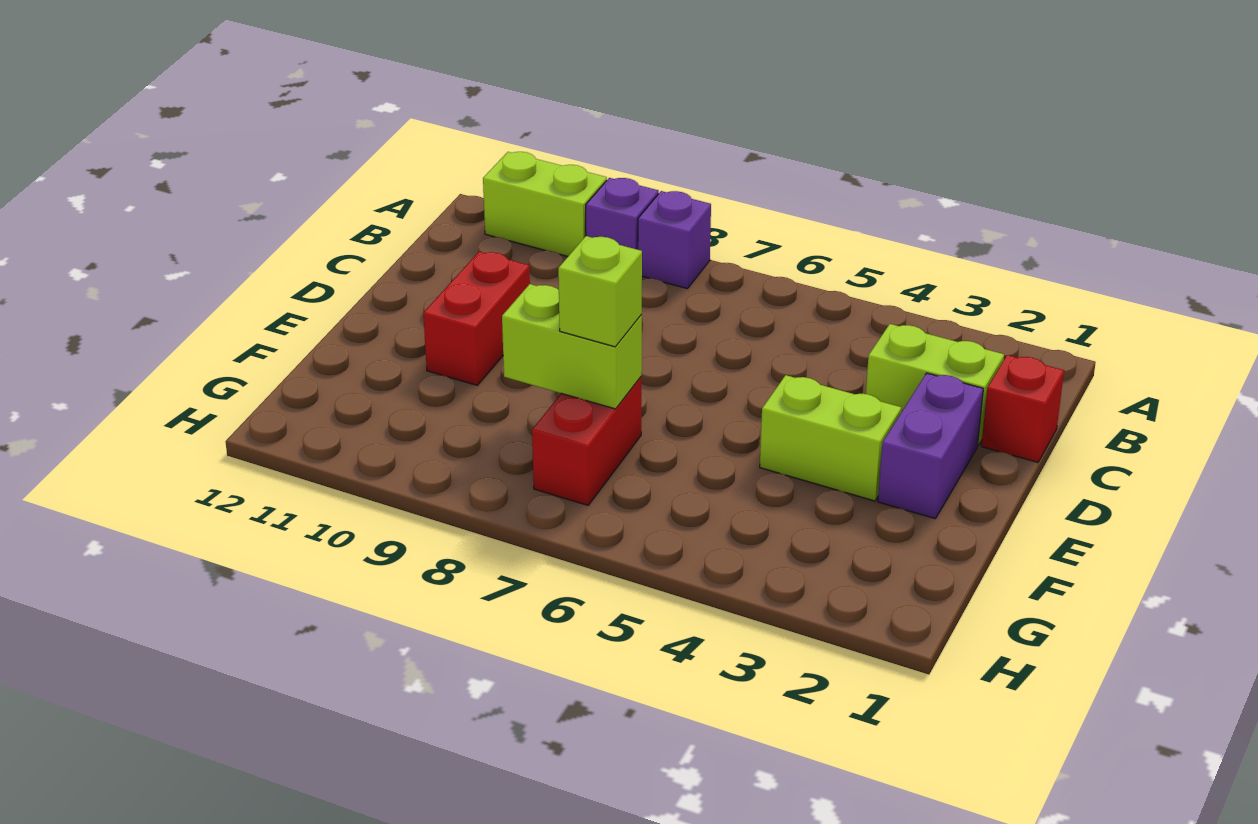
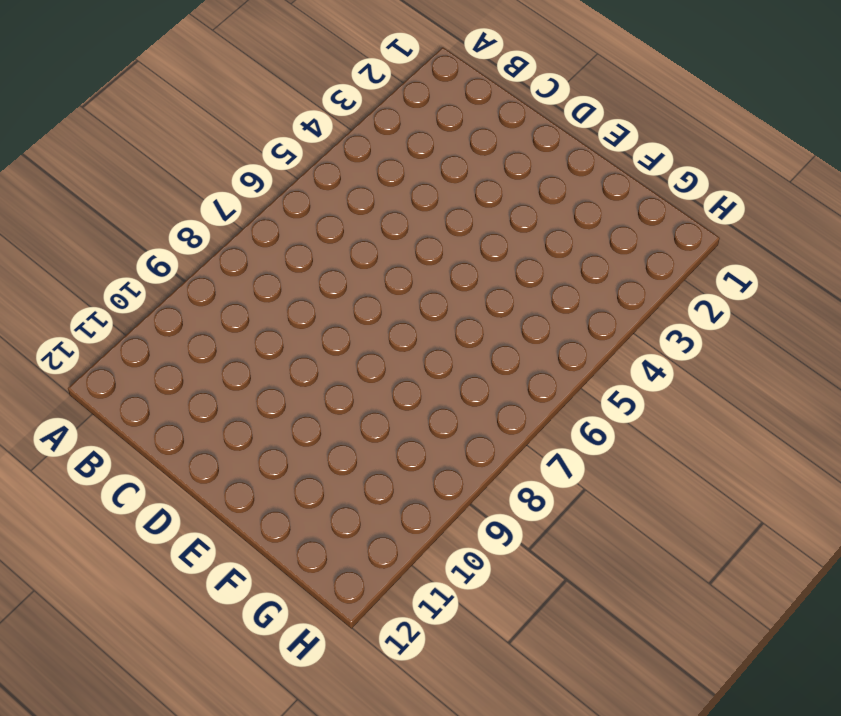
none -> purple brick A8 level 1
none -> purple brick A9 level 1

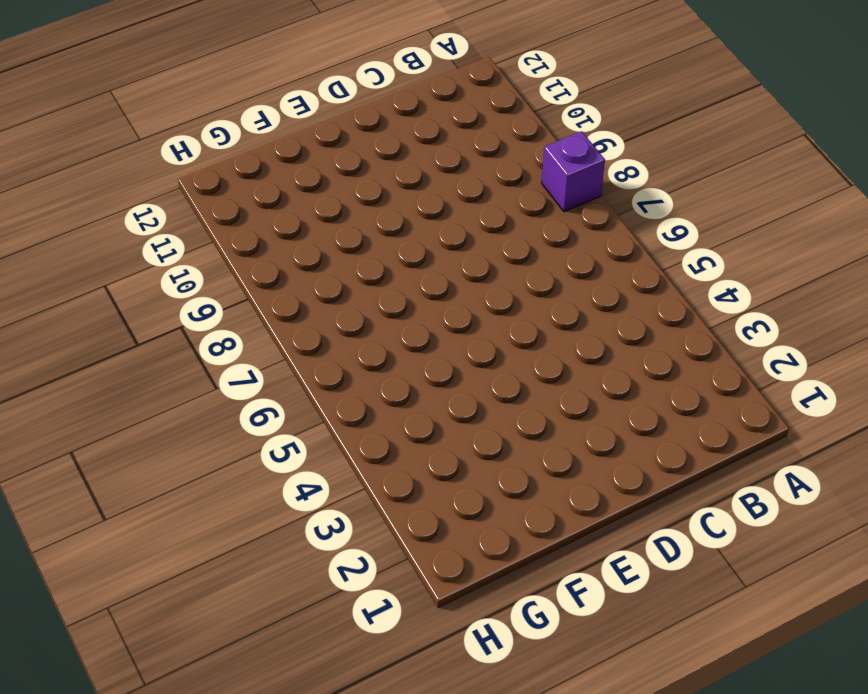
none -> purple brick A9 level 1
none -> lime brick A10:A11 level 1

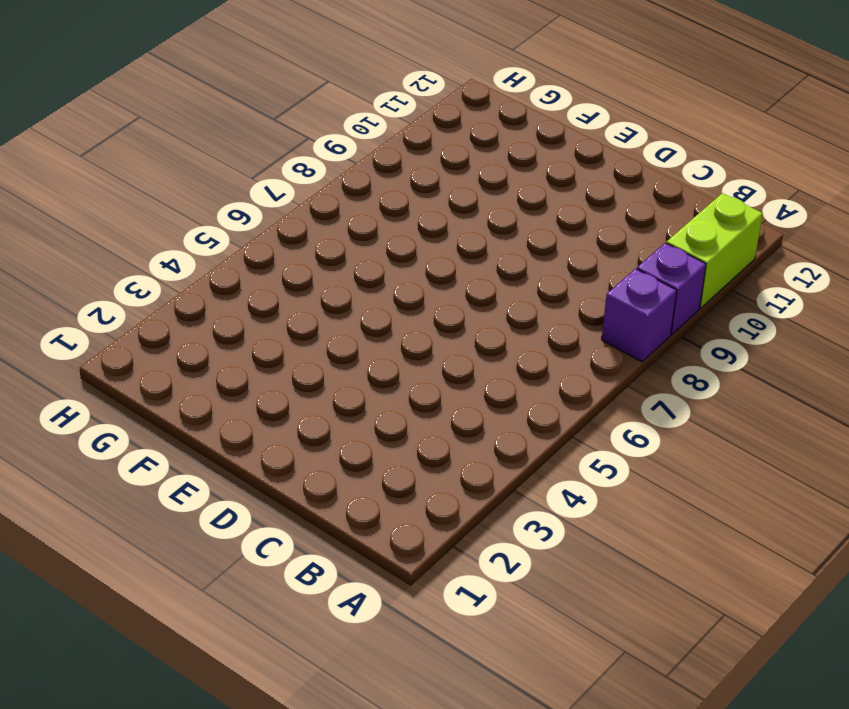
none -> red brick C1 level 1
none -> lime brick C2:C3 level 1

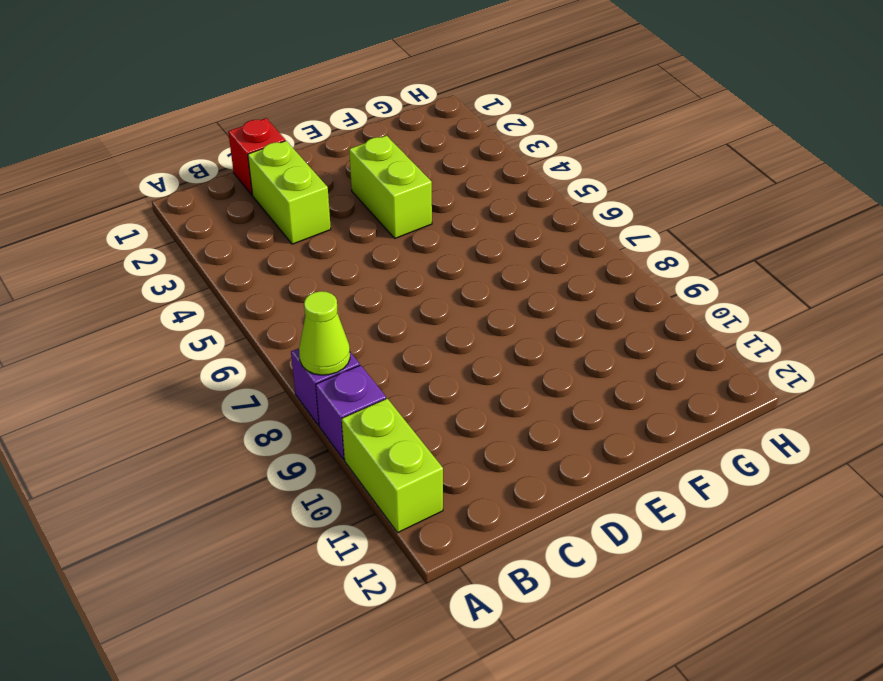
lime cone A8 level 2 -> none
none -> purple brick D2:E2 level 1
none -> red brick D10:E10 level 1

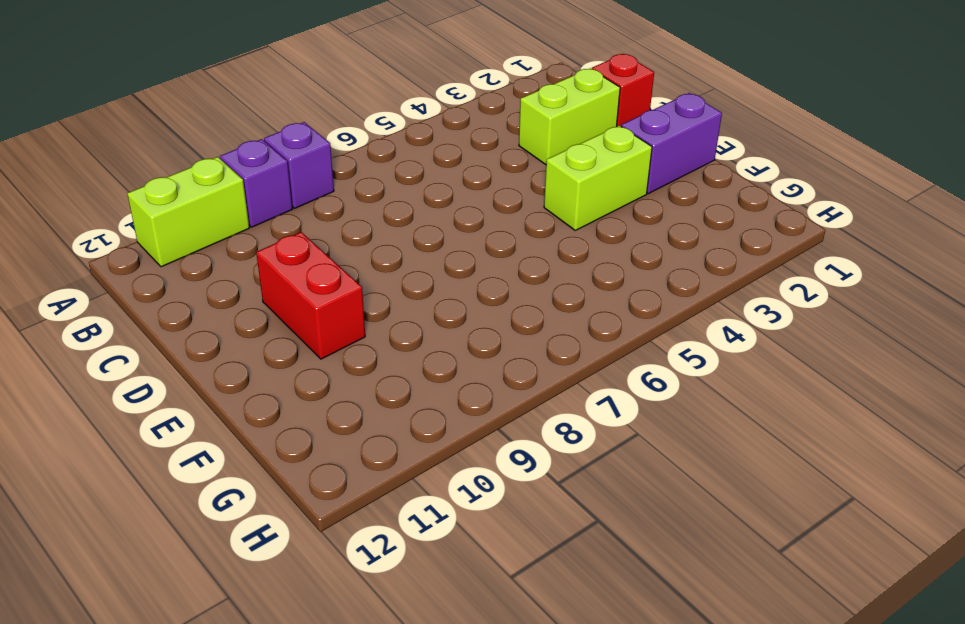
purple brick E1:E2 level 1 -> purple brick D2:E2 level 1
none -> red brick F7:G7 level 1
none -> lime brick F7:F8 level 2

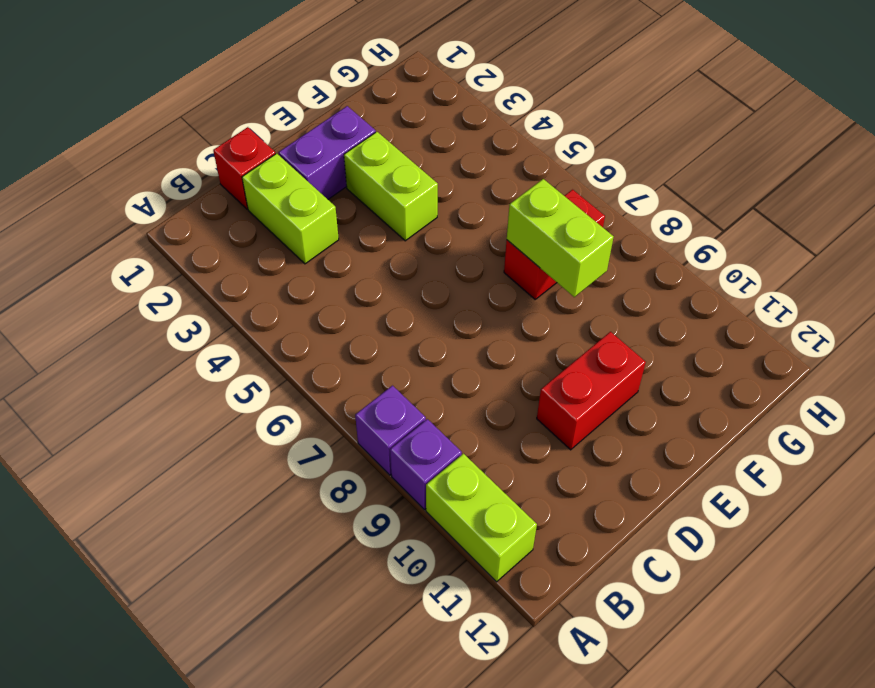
none -> lime brick F7 level 3

